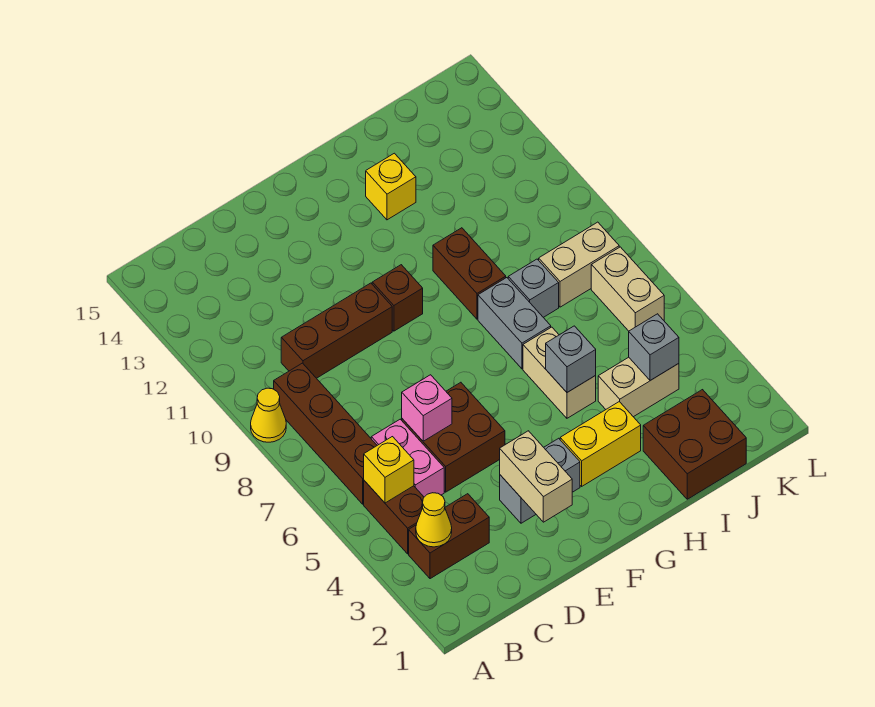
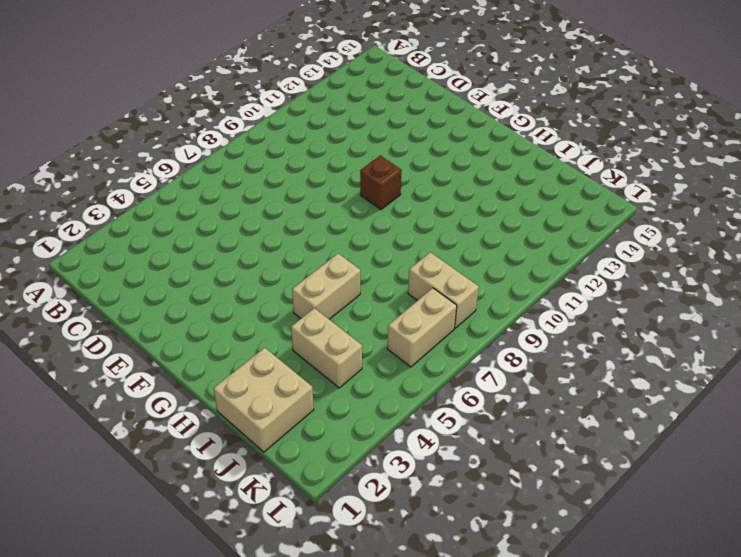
tan brick I1:J2 level 1 -> brown brick I1:J2 level 1
none -> yellow cone A9 level 1
none -> brown brick B3:C3 level 1
none -> brown brick B4:B5 level 1

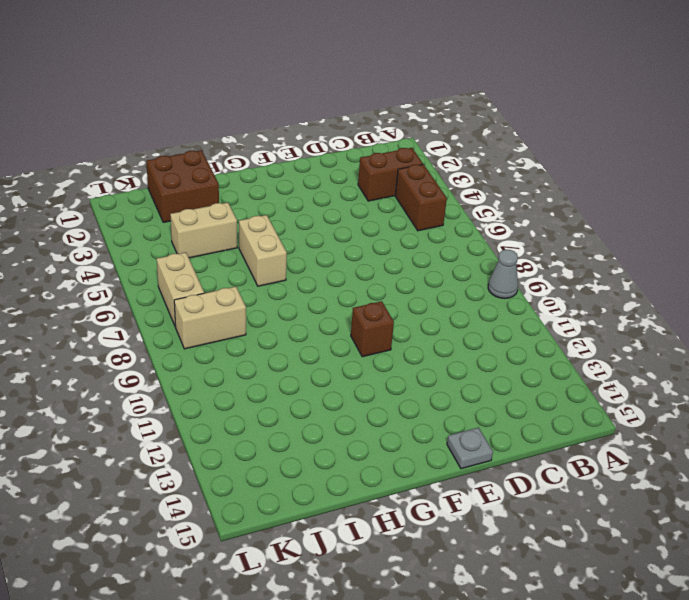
grey cone A9 level 1 -> yellow cone A9 level 1
grey plate E15 level 1 -> none
none -> brown brick B6:B9 level 1
none -> pink brick C5:C6 level 1
none -> brown brick C10:E10 level 1

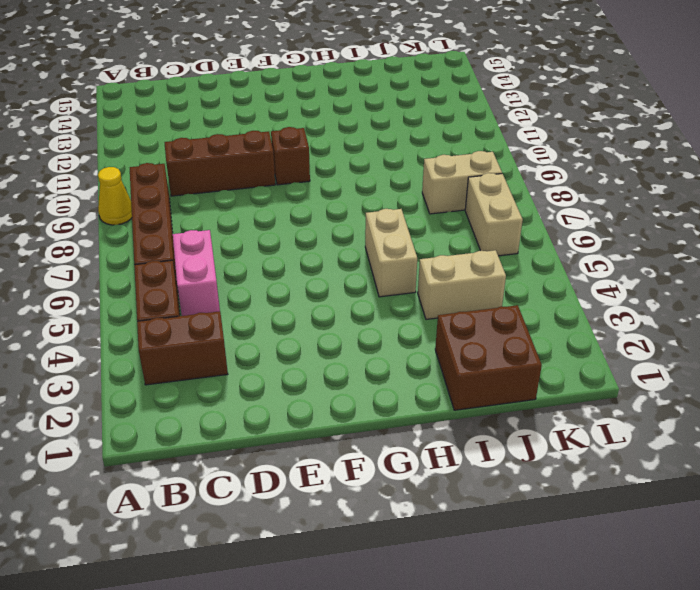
none -> brown brick D5:E6 level 1
none -> grey brick E3:F3 level 1
none -> yellow brick G3:H3 level 1

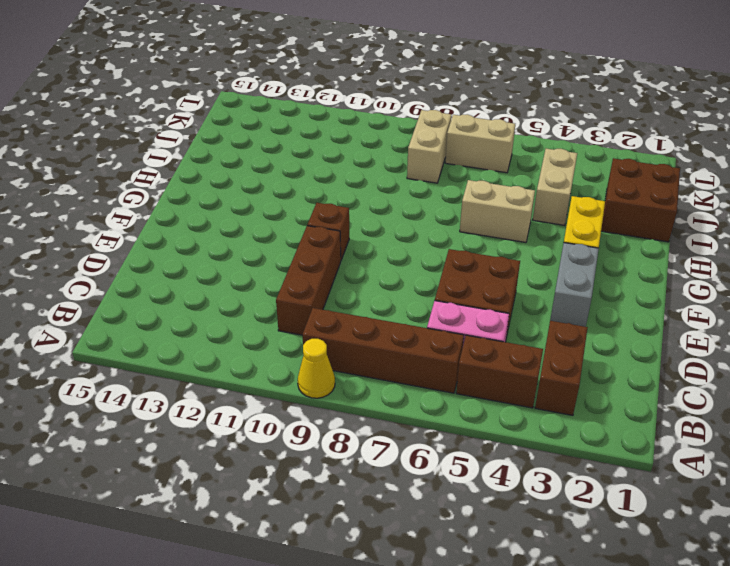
none -> grey brick H7:H8 level 1
none -> brown brick H9:H10 level 1
none -> yellow brick H13 level 1

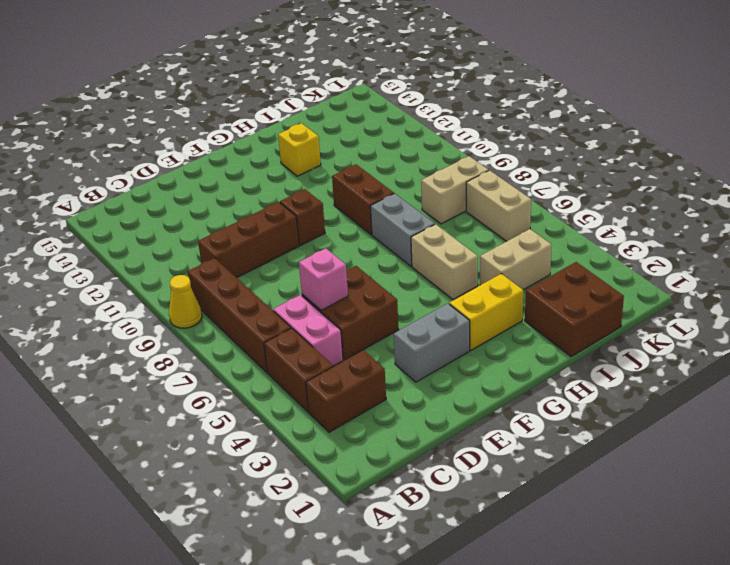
none -> grey brick I8 level 1
none -> yellow cone B3 level 2
none -> yellow brick B5 level 2

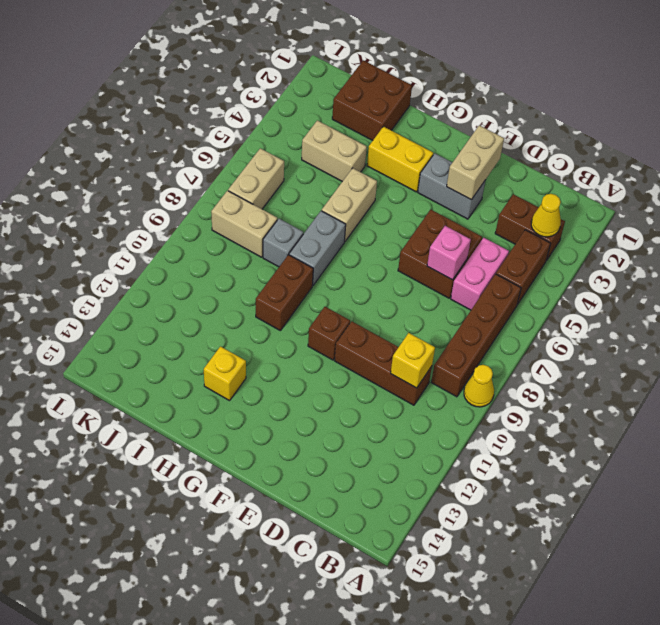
yellow brick C10 level 2 -> yellow brick B5 level 2
none -> grey brick H5 level 2
none -> grey brick J4 level 2

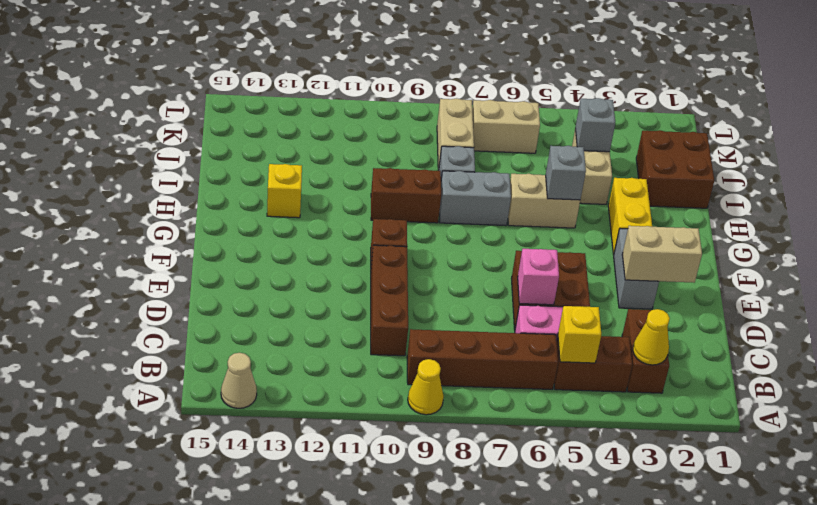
tan cone A14 level 1 -> none

